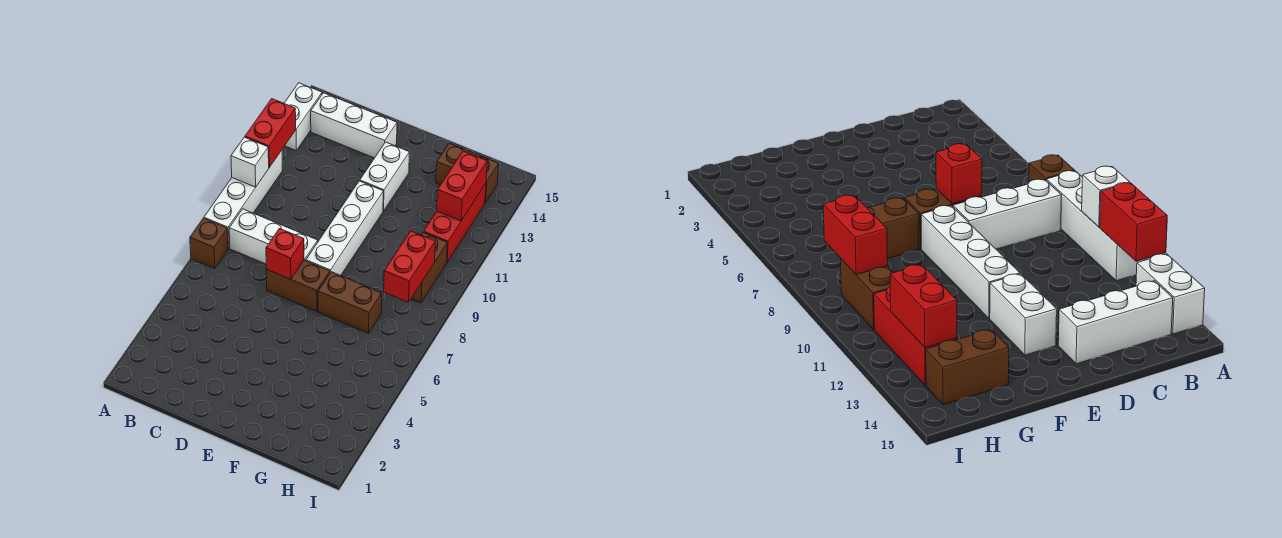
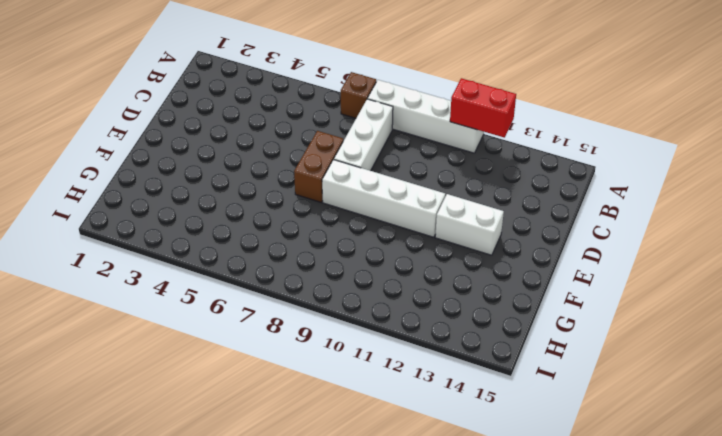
none -> white brick A13:A14 level 1
none -> white brick B14:D14 level 1
none -> brown brick F7:G7 level 1

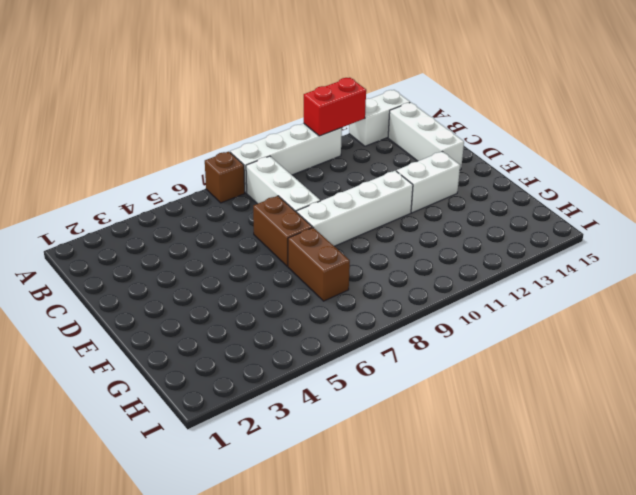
none -> brown brick G14:H14 level 1
none -> brown brick H9:H10 level 1
none -> red brick H11:H13 level 1

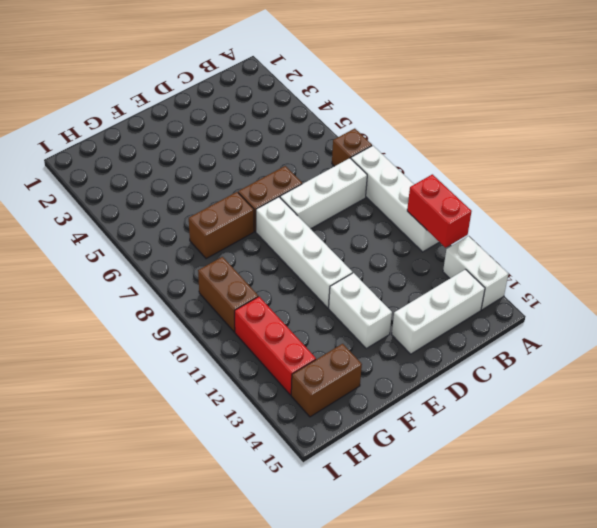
none -> white brick A10 level 2
none -> red brick D7 level 2
none -> red brick H8:H9 level 2

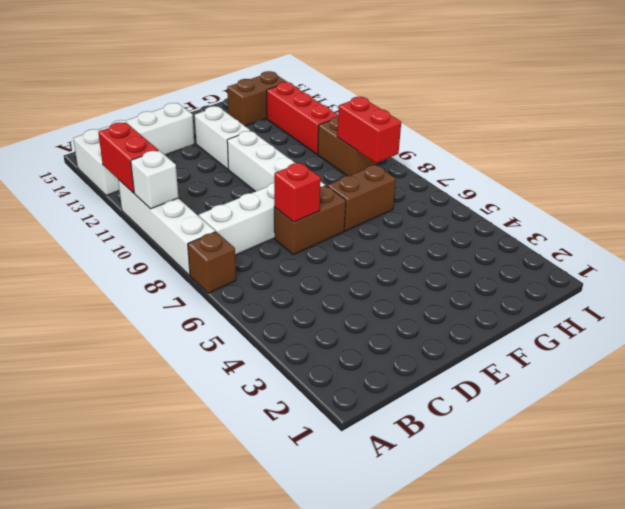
none -> red brick H12:H13 level 2

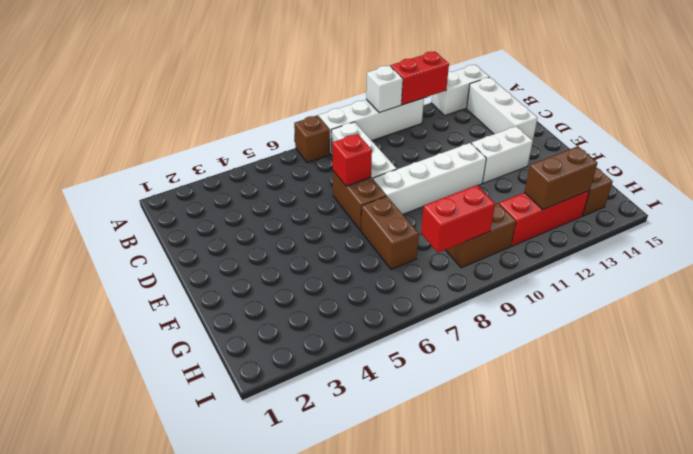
brown brick H12:H13 level 2 -> red brick H12:H13 level 2

